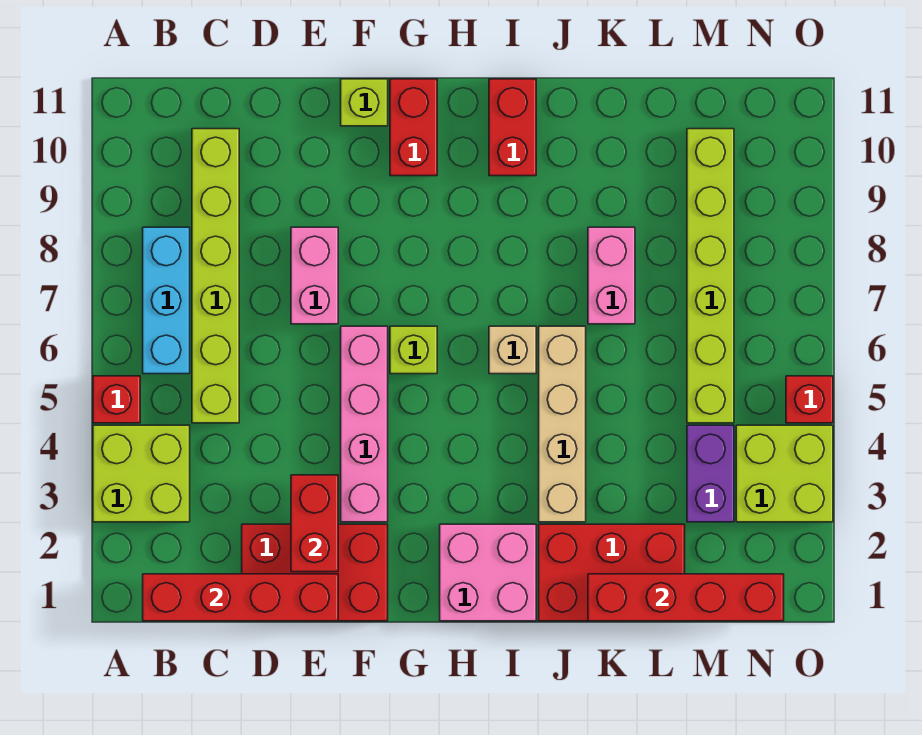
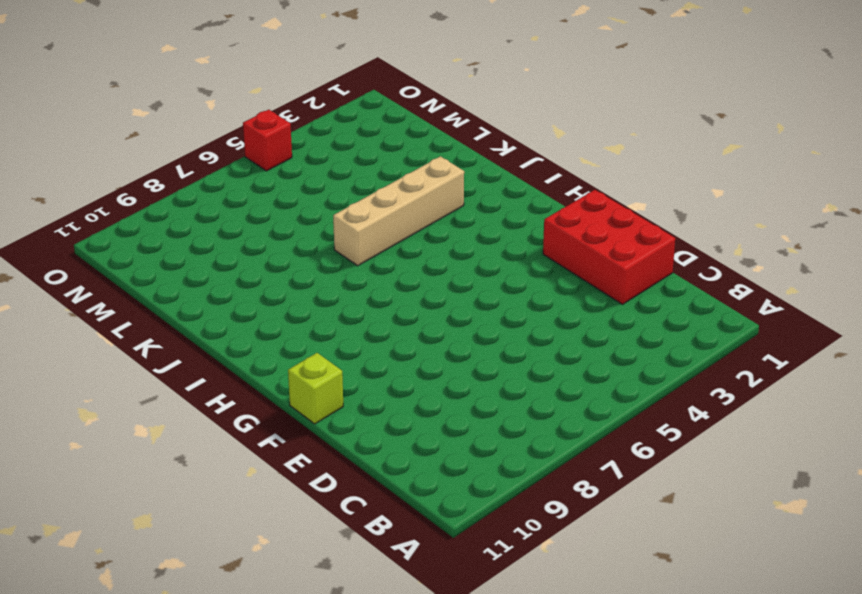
none -> lime brick A3:B4 level 1
none -> red brick A5 level 1
none -> cyan brick B6:B8 level 1

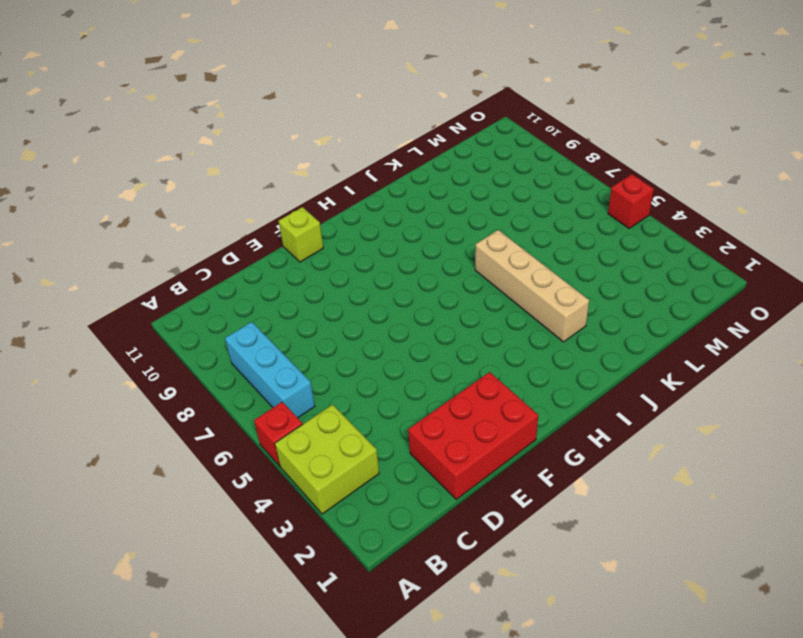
none -> lime brick C5:C10 level 1
none -> pink brick E7:E8 level 1
none -> pink brick F3:F6 level 1

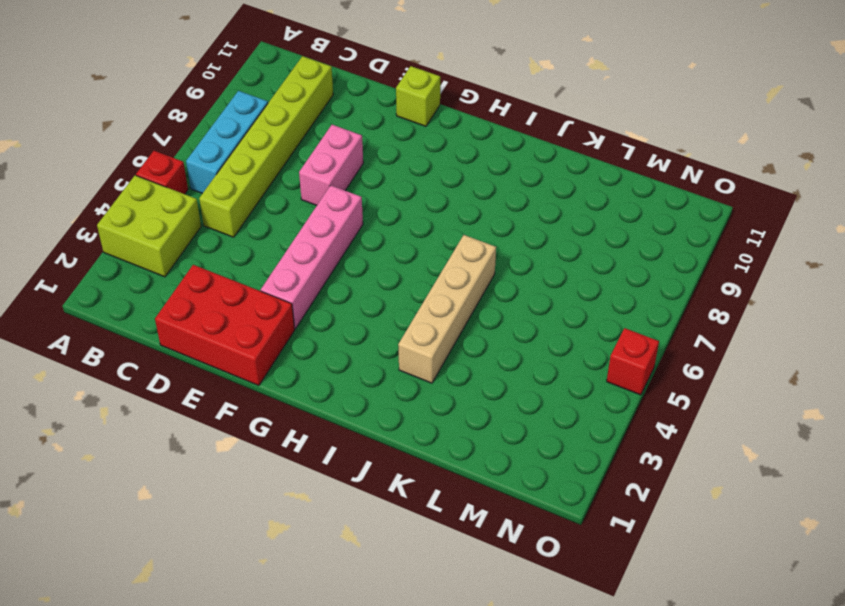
none -> lime brick G6 level 1
none -> red brick G10:G11 level 1
none -> pink brick H1:I2 level 1

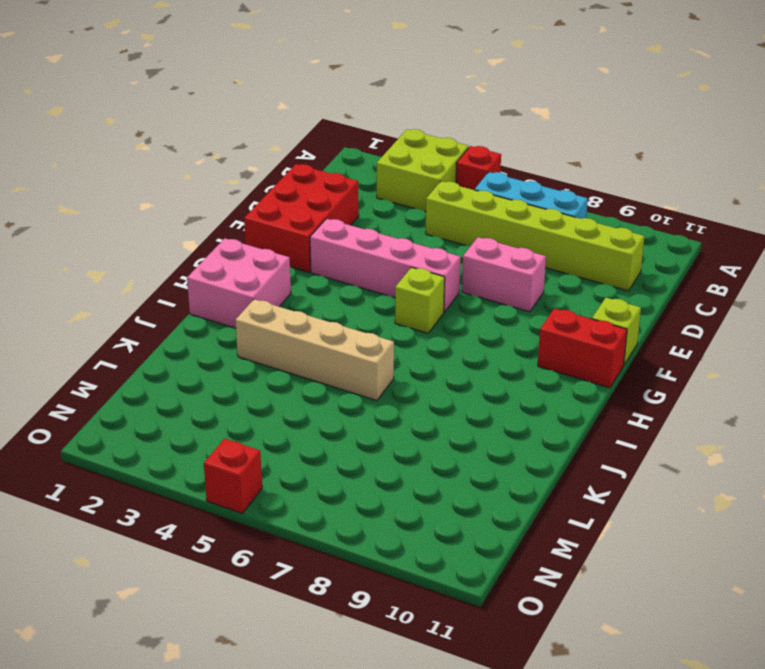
none -> tan brick I6 level 1
none -> red brick I10:I11 level 1
none -> red brick J1:L2 level 1

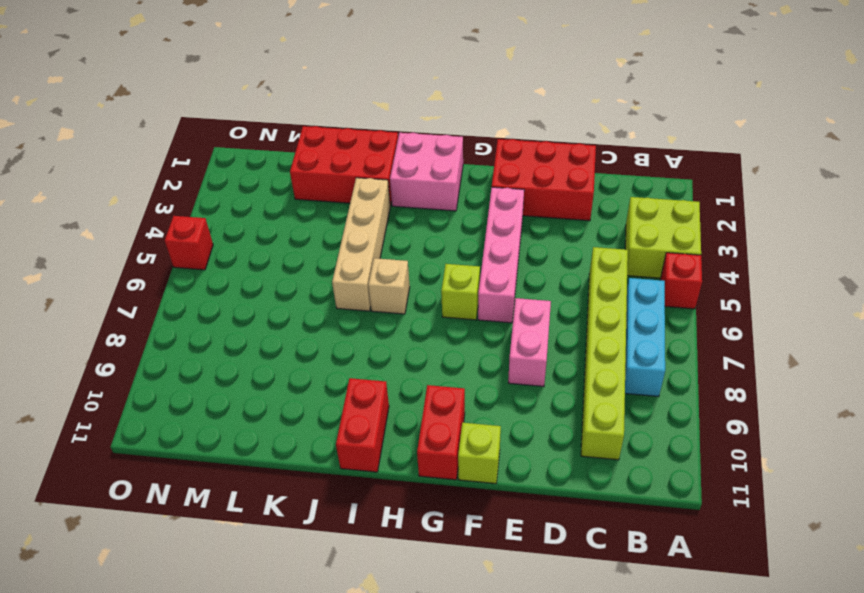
none -> pink brick K7:K8 level 1
none -> purple brick M3:M4 level 1
none -> lime brick M5:M10 level 1

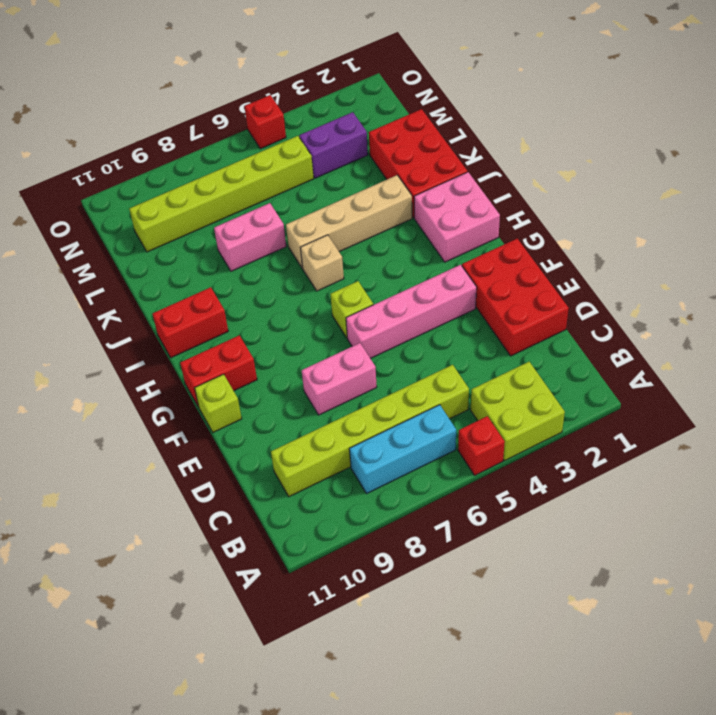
none -> lime brick N3:O4 level 1
none -> red brick B1:E1 level 2
none -> red brick E2:E3 level 2

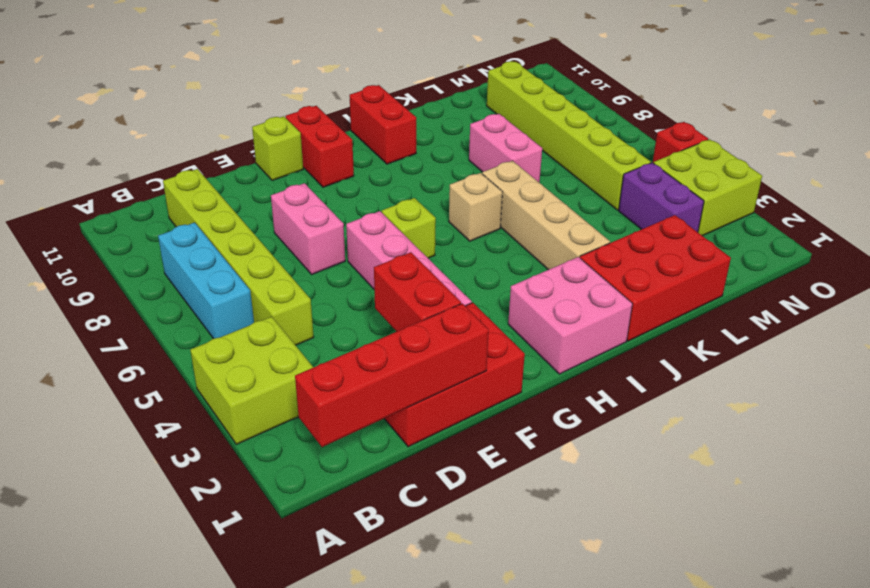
none -> red brick A5 level 1
none -> red brick K1:N1 level 2

